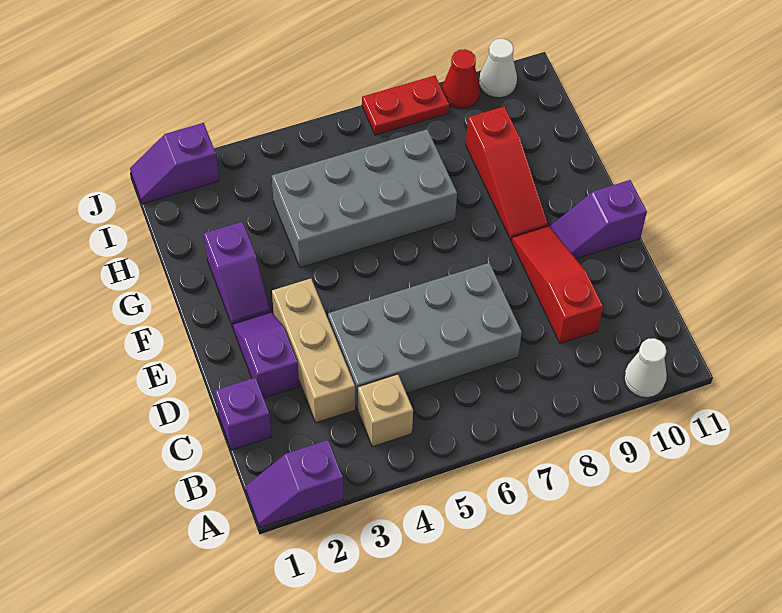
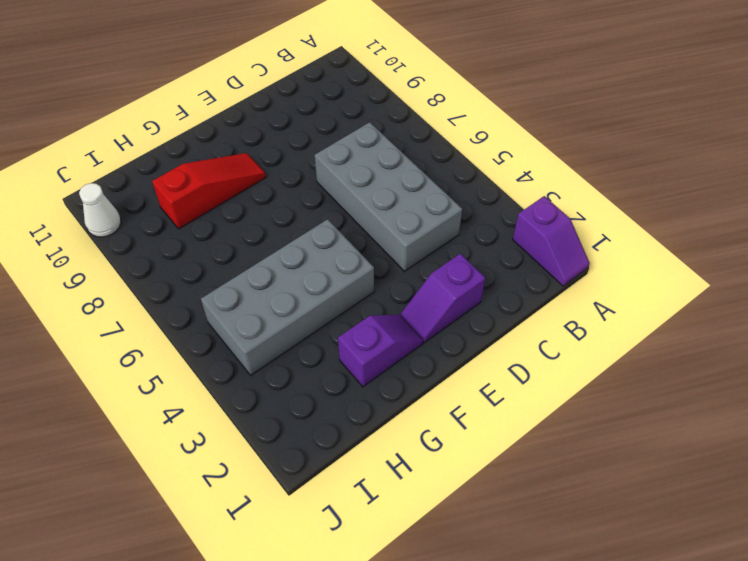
grey brick F4:I5 level 1 -> grey brick G4:H7 level 1
none -> white cone A10 level 1
none -> tan brick B4 level 1
none -> purple brick C1 level 1

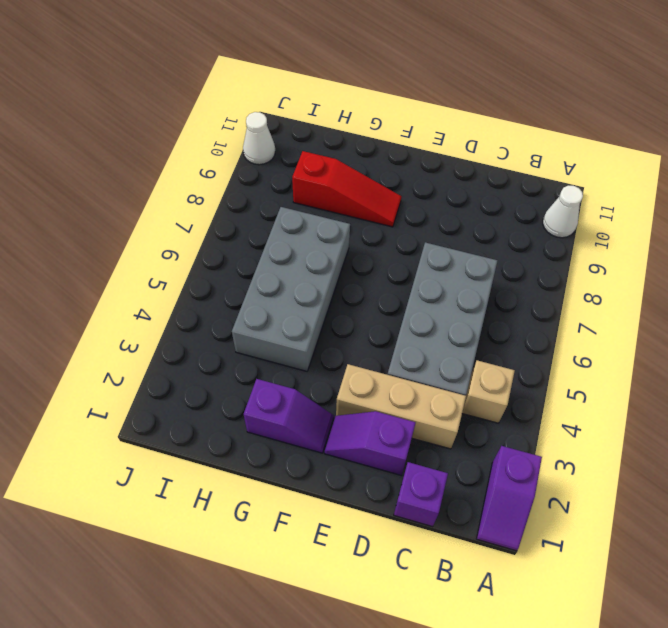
none -> red slope C9:E9 level 1 top C
none -> purple slope E10:E11 level 1 top 11
none -> purple slope J1:J2 level 1 top 2

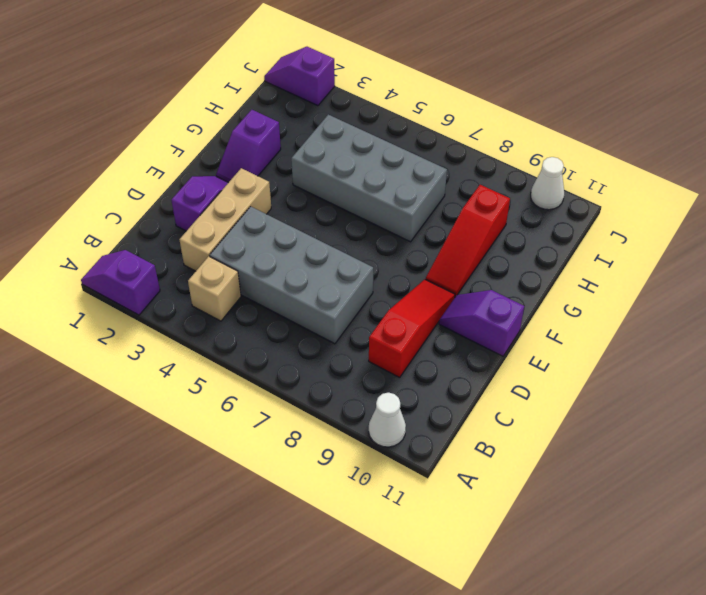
none -> purple brick C1 level 1
none -> red plate J7:J8 level 1
none -> red cone J9 level 1

